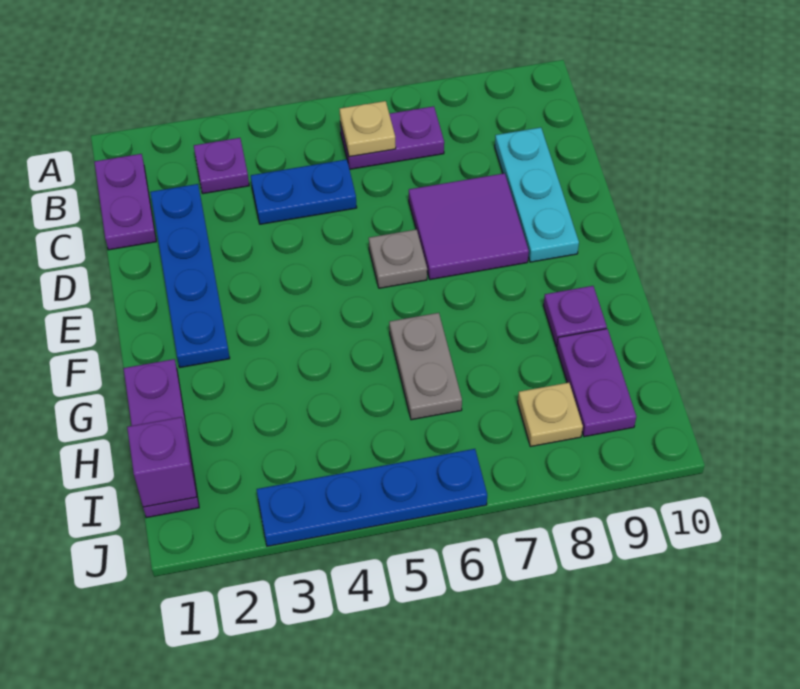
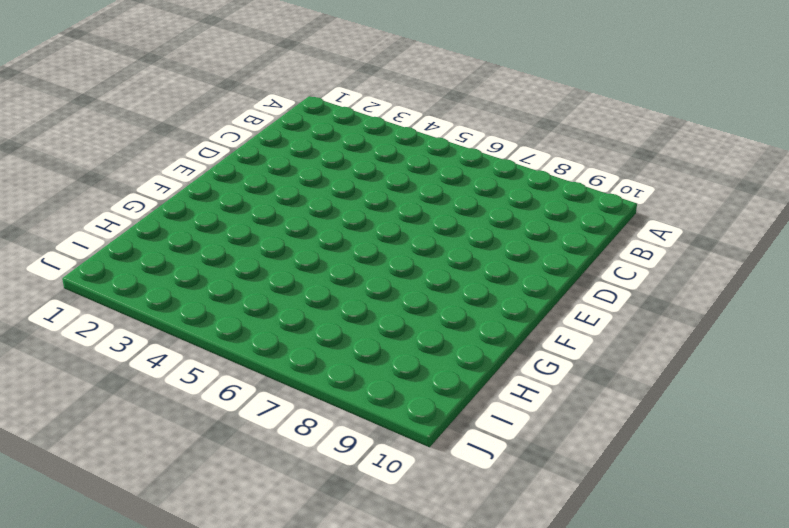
none -> purple plate B1:C1 level 1
none -> purple plate B3 level 1
none -> purple plate B6:B7 level 1

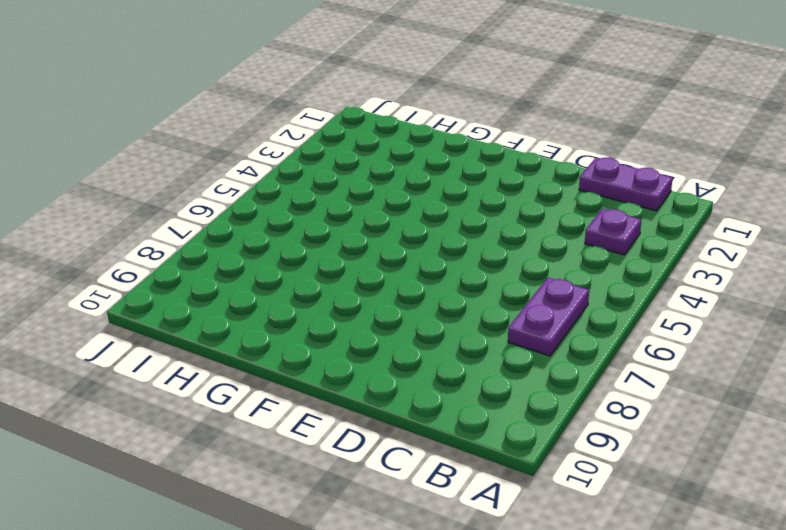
none -> blue plate C2:F2 level 1
none -> blue plate C4:C5 level 1
none -> cyan plate C9:E9 level 1

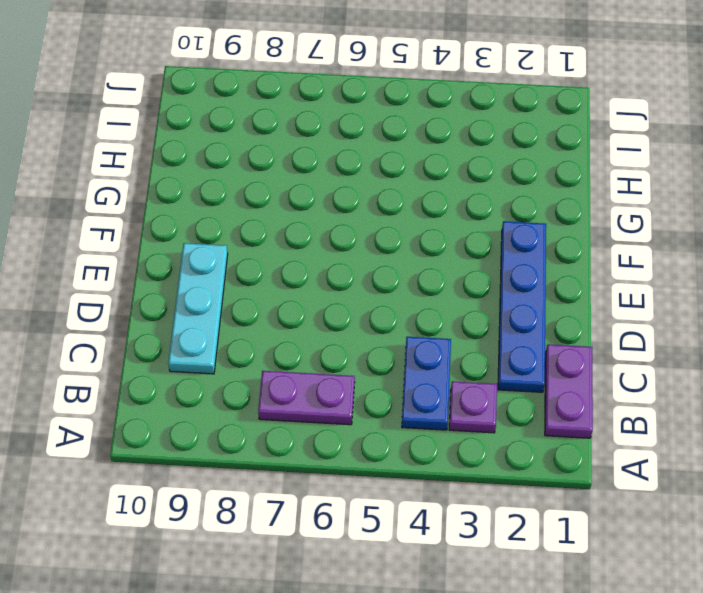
blue plate B4:C4 level 1 -> blue plate C4:C5 level 1
none -> purple tile D7:E8 level 1
none -> grey plate E6 level 1
none -> purple plate G1:I1 level 1

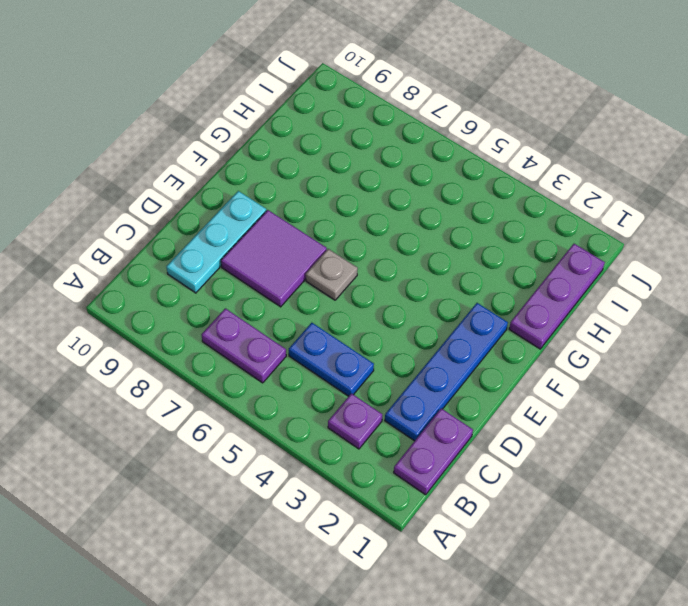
none -> grey plate G6:H6 level 1
none -> purple plate G9 level 1
none -> purple plate H9:I9 level 1

